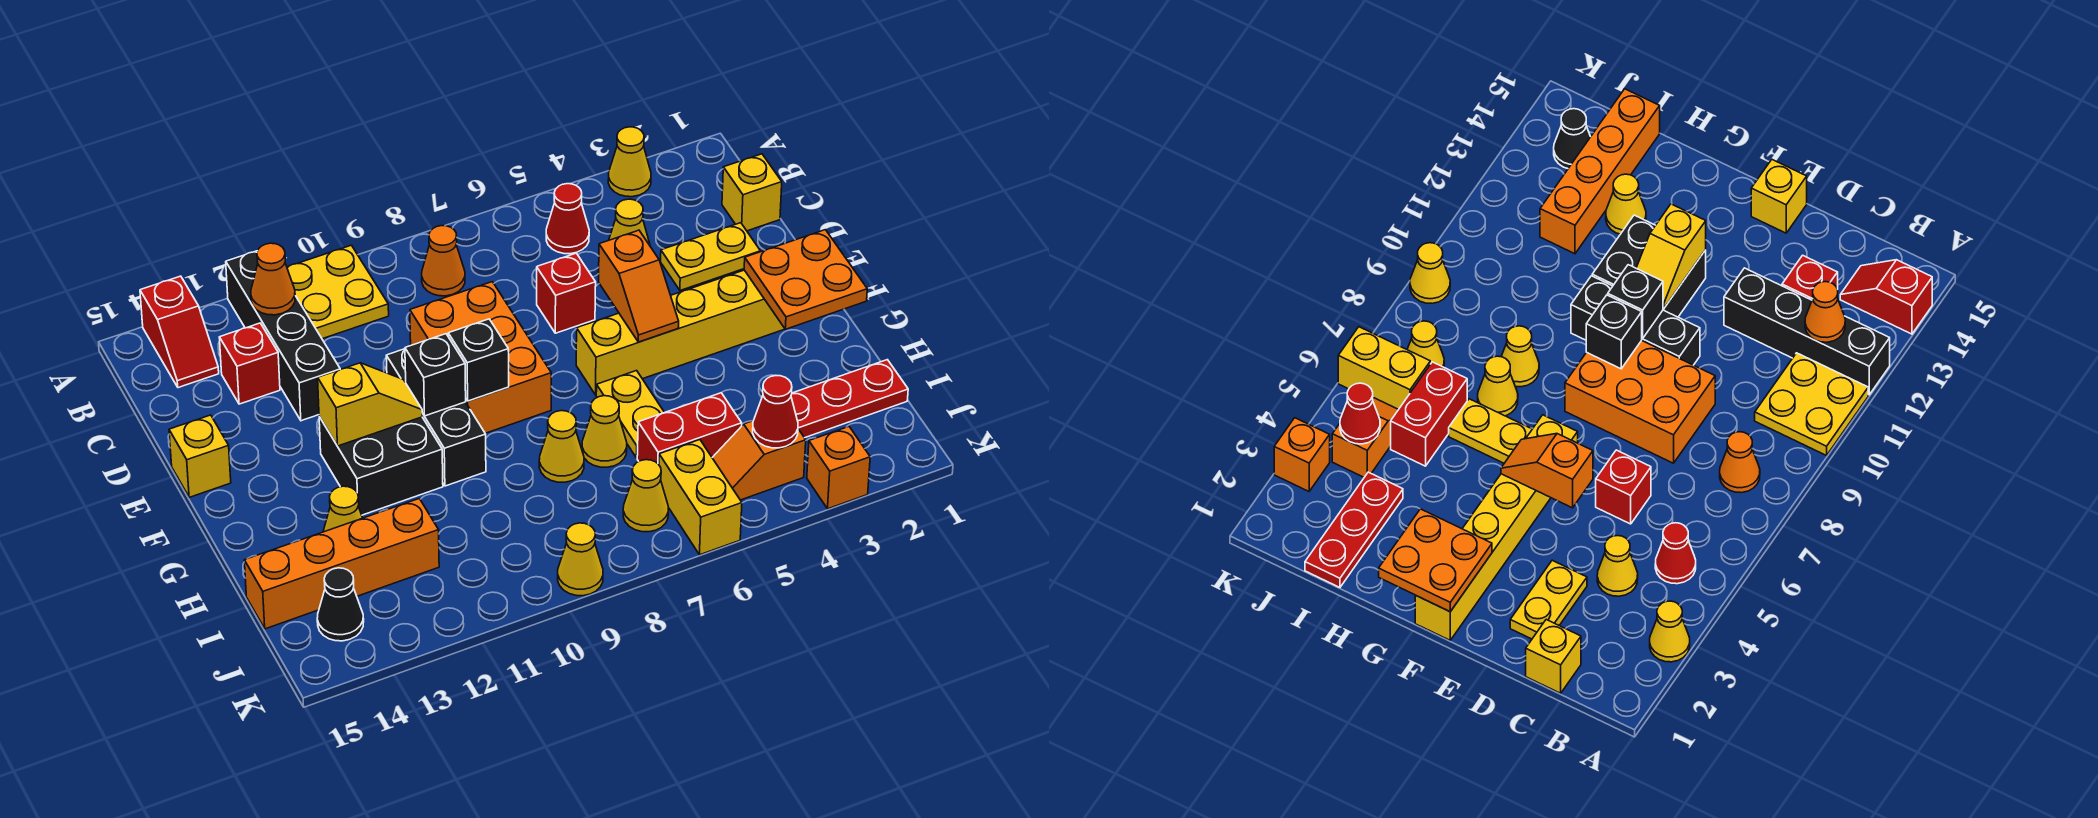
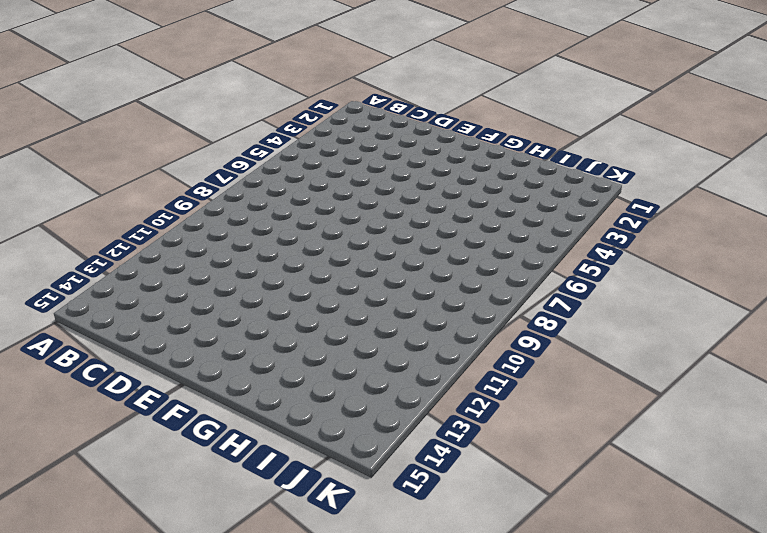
none -> yellow cone A3 level 1
none -> yellow plate A10:B11 level 1
none -> black brick A12:D12 level 1
none -> red slope A14:B14 level 1 top A

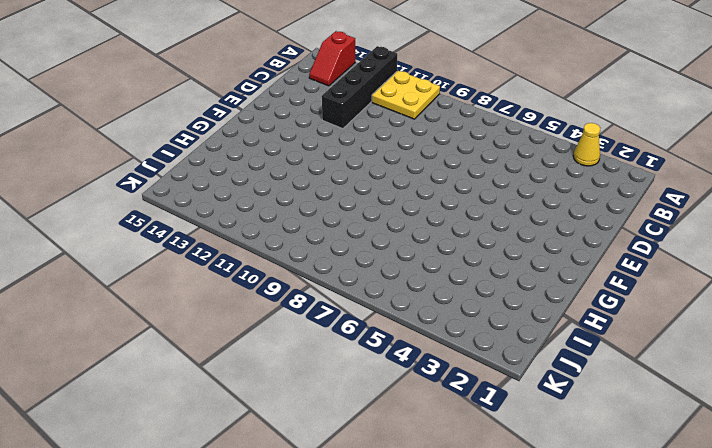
none -> red cone B5 level 1
none -> orange cone B8 level 1
none -> yellow brick C1 level 1
none -> yellow cone C4 level 1

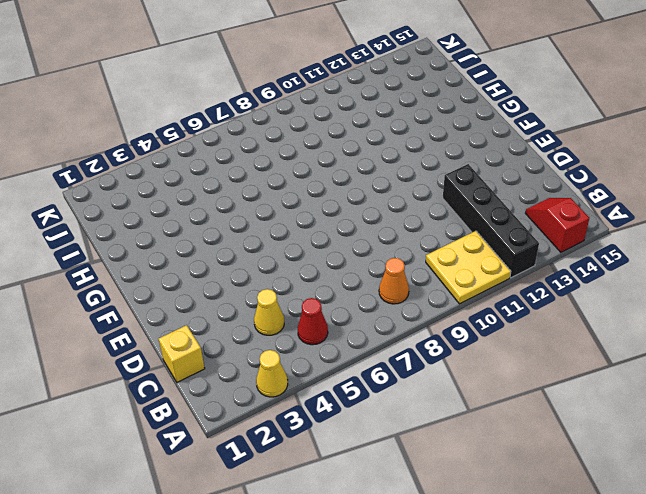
none -> red brick C13 level 1
none -> yellow plate D2:D3 level 1
none -> red brick D6 level 1
none -> orange brick D8:F9 level 1

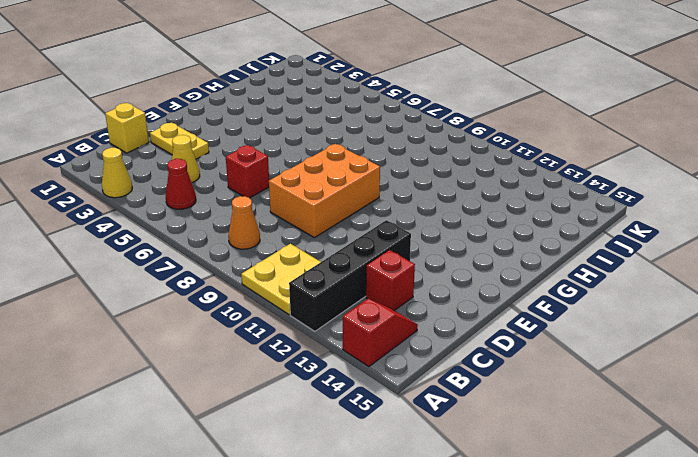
none -> black brick E10:G10 level 1
none -> yellow brick E15 level 1
none -> yellow brick F1:F6 level 1
none -> black brick F11:G12 level 1

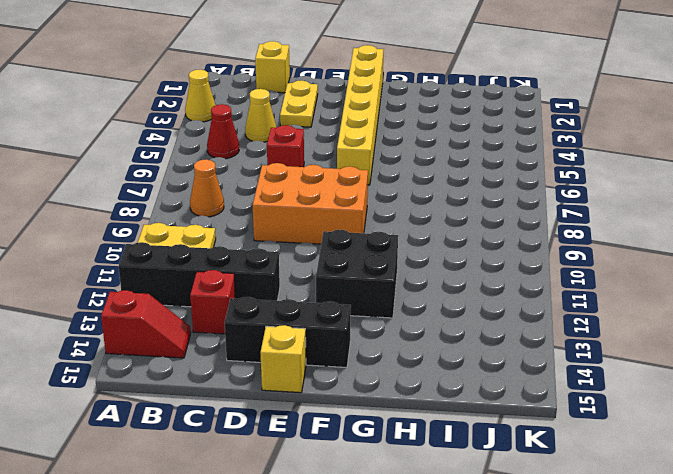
black brick D14:F14 level 1 -> black brick E10:G10 level 1
none -> yellow plate G6:H6 level 1
none -> yellow cone H7 level 1
none -> yellow cone H8 level 1
none -> yellow cone H13 level 1

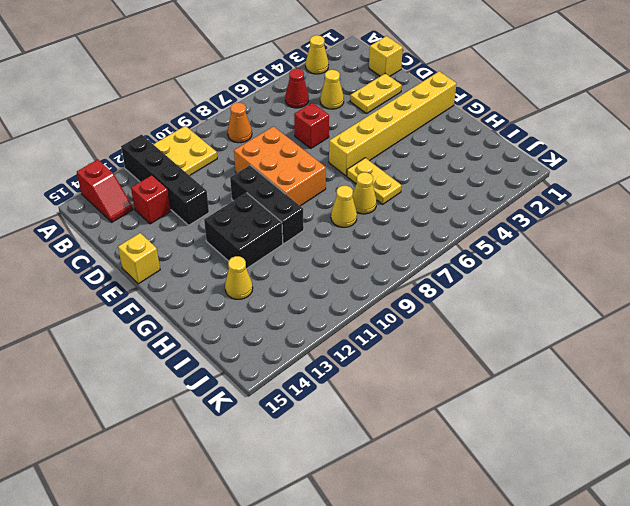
none -> red plate I1:I3 level 1
none -> red brick I5:I6 level 1
none -> orange brick I12:I15 level 1
none -> orange slope J4:J5 level 1 top 4

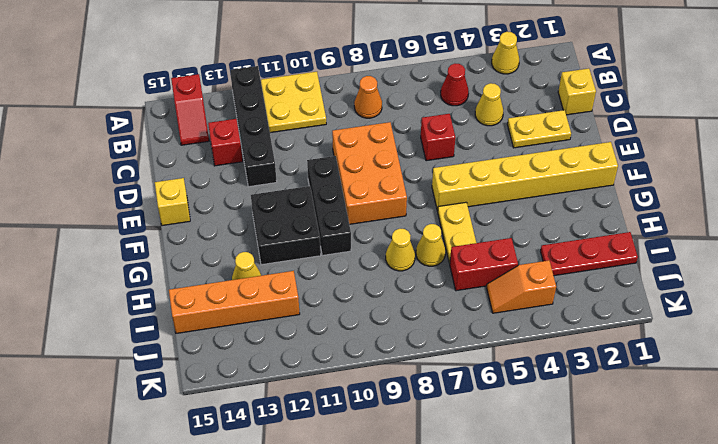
none -> yellow brick J6:K6 level 1
none -> yellow cone J7 level 1
none -> black cone J14 level 1
none -> orange brick K3 level 1

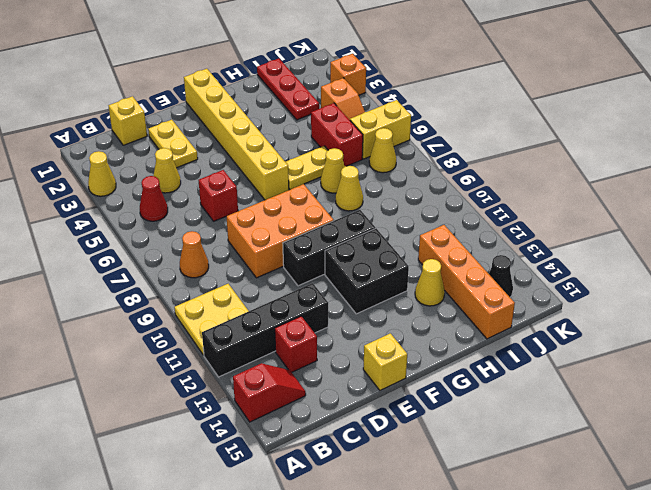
none -> yellow cone K9 level 1
none -> orange cone B12 level 2
none -> orange slope E5:F5 level 2 top E
none -> orange plate F1:G2 level 2

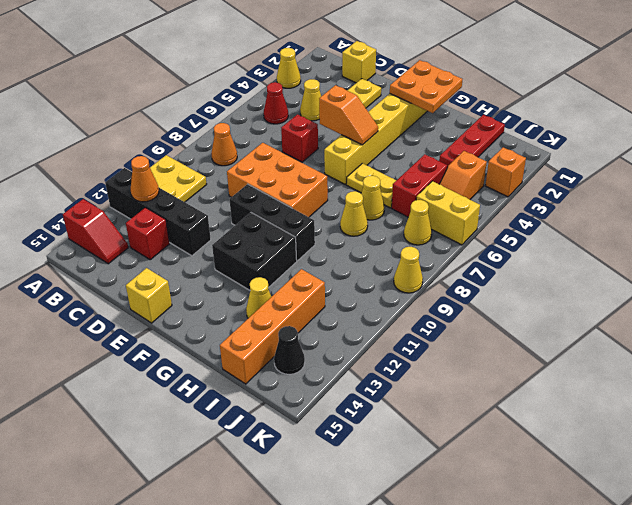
none -> black brick F9 level 2
none -> black brick F10 level 2
none -> yellow slope F11:F12 level 2 top 12
none -> red cone J4 level 2

